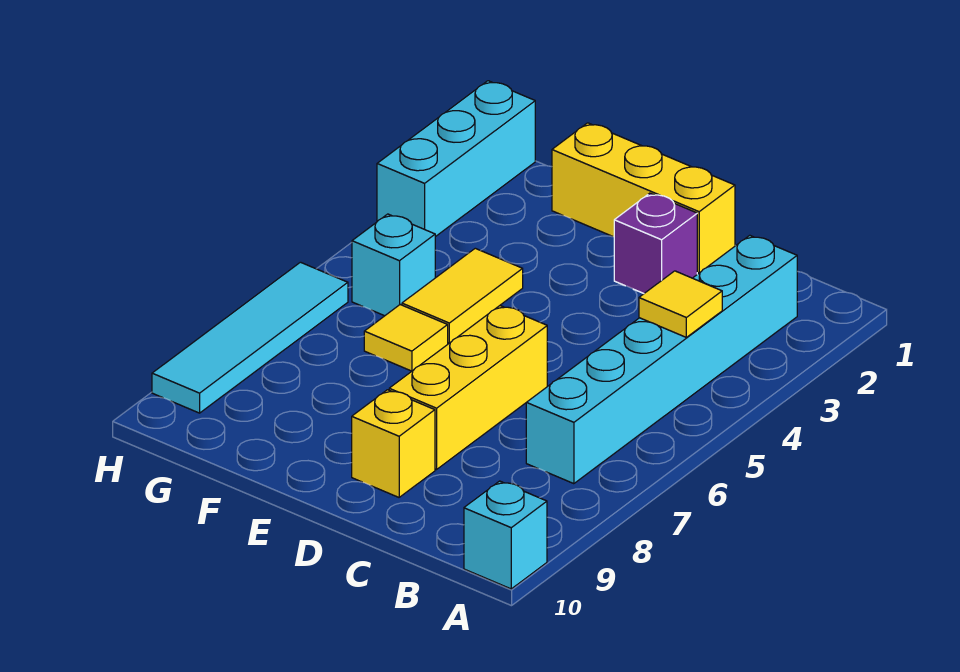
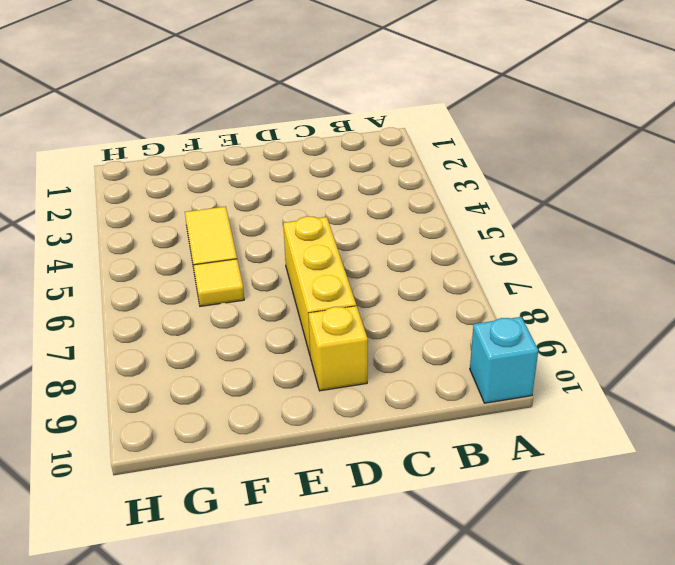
none -> cyan brick B2:B7 level 1
none -> yellow brick D1:F1 level 1
none -> purple brick D2 level 1

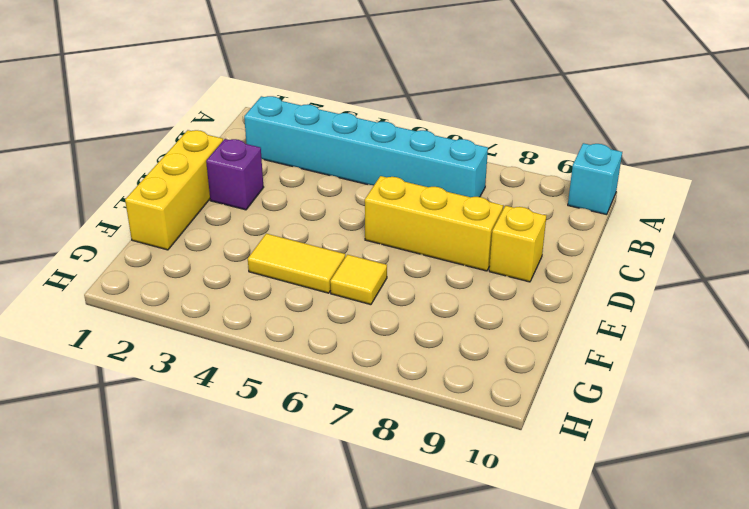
none -> cyan brick G5 level 1
none -> cyan brick H1:H3 level 1
none -> cyan tile H6:H9 level 1

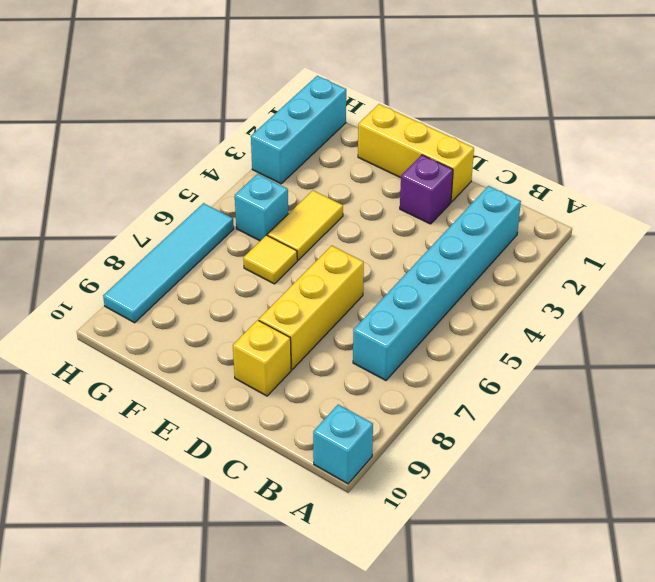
none -> yellow tile B4 level 2

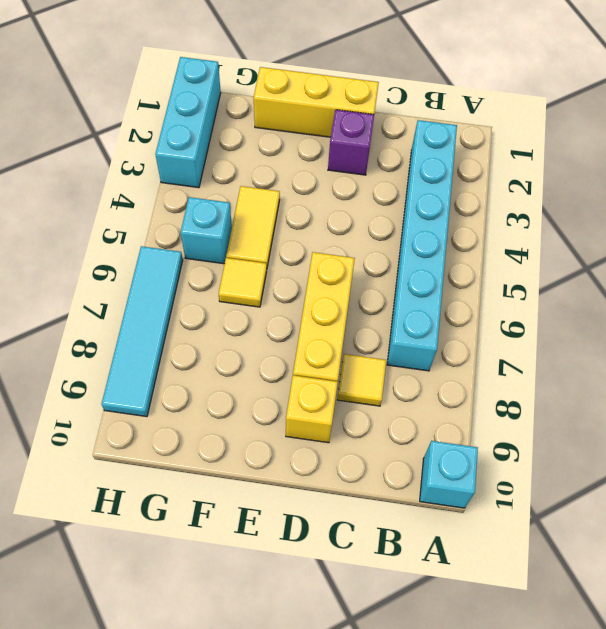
yellow tile C8 level 1 -> yellow tile B4 level 2

